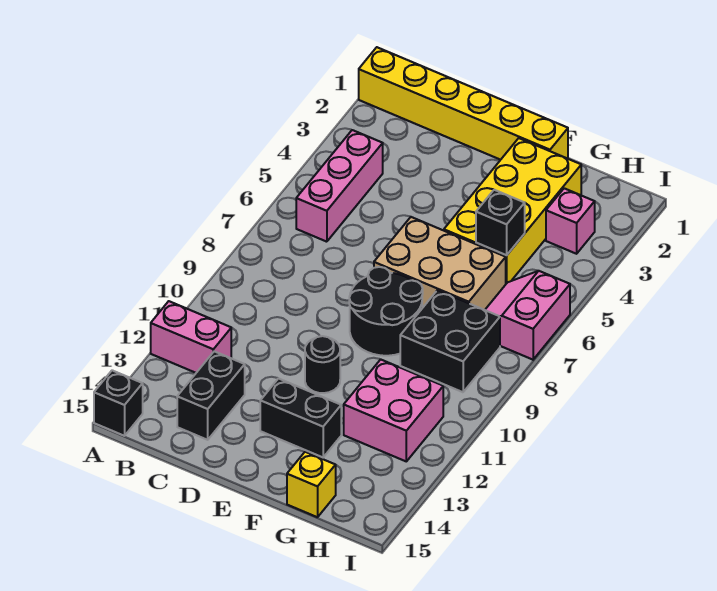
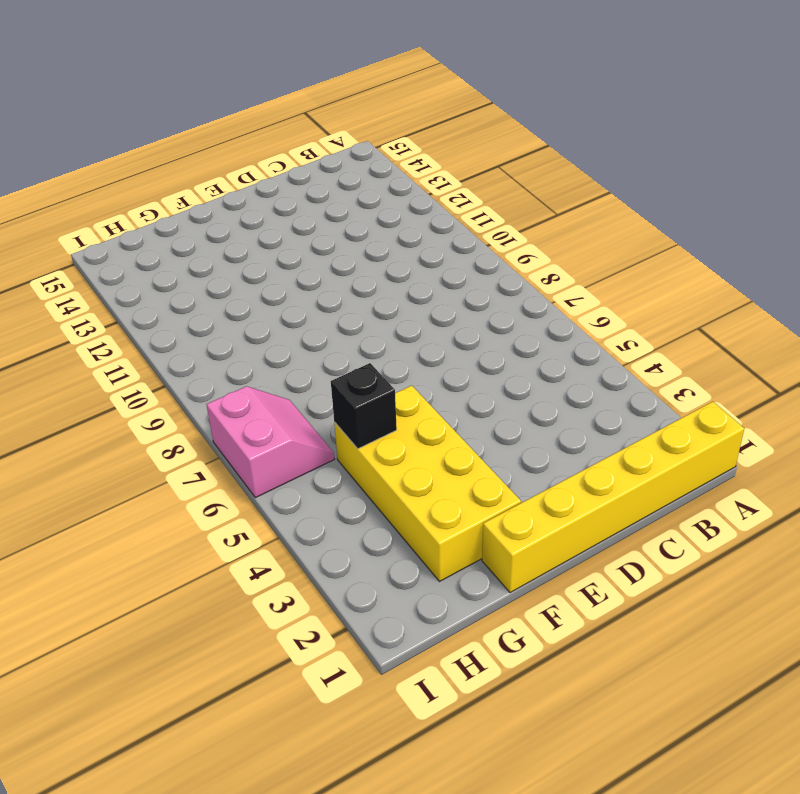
none -> pink brick A12:B12 level 1
none -> black brick A15 level 1
none -> pink brick B4:B6 level 1

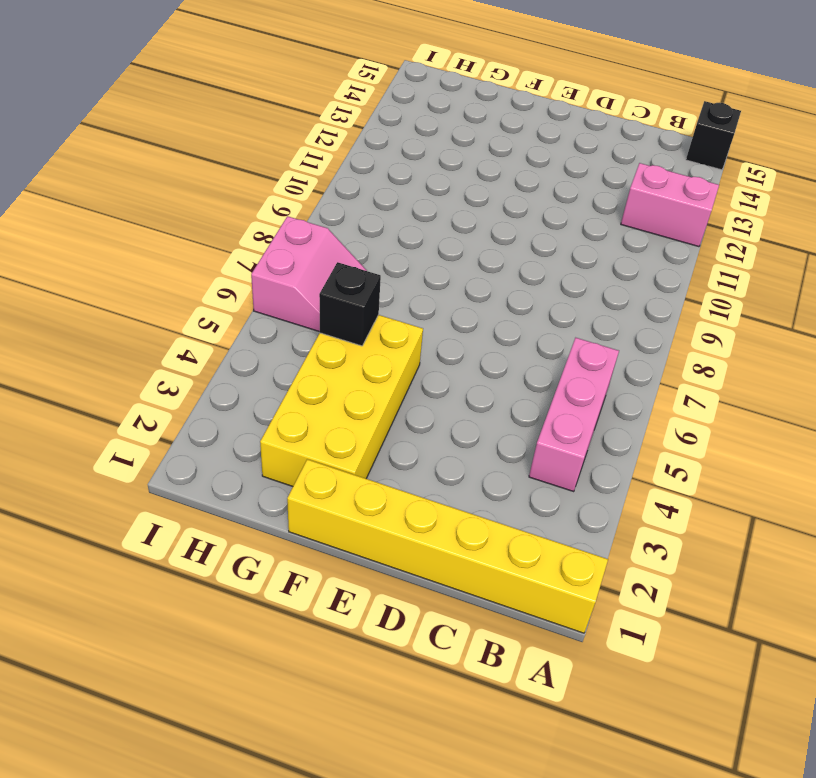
none -> black brick C13:C14 level 1
none -> tan brick E6:G7 level 1
none -> black round brick E8:F9 level 1

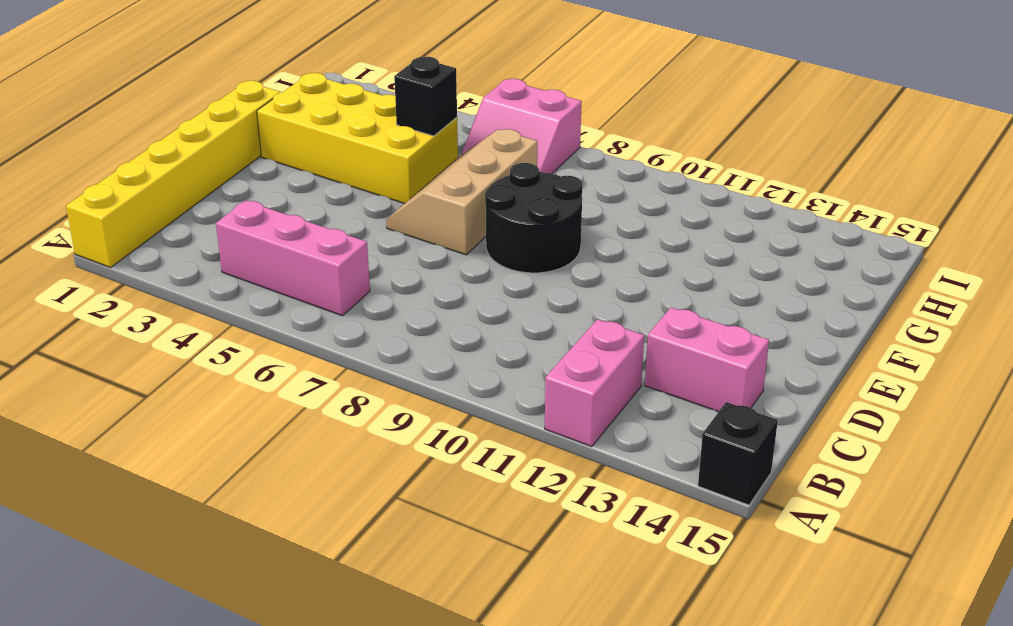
pink brick C13:C14 level 1 -> black brick C13:C14 level 1
tan slope E6:G7 level 1 top 7 -> tan brick E6:G7 level 1
none -> black round brick E11 level 1
none -> black brick E13:F13 level 1
none -> black brick G8:H9 level 1

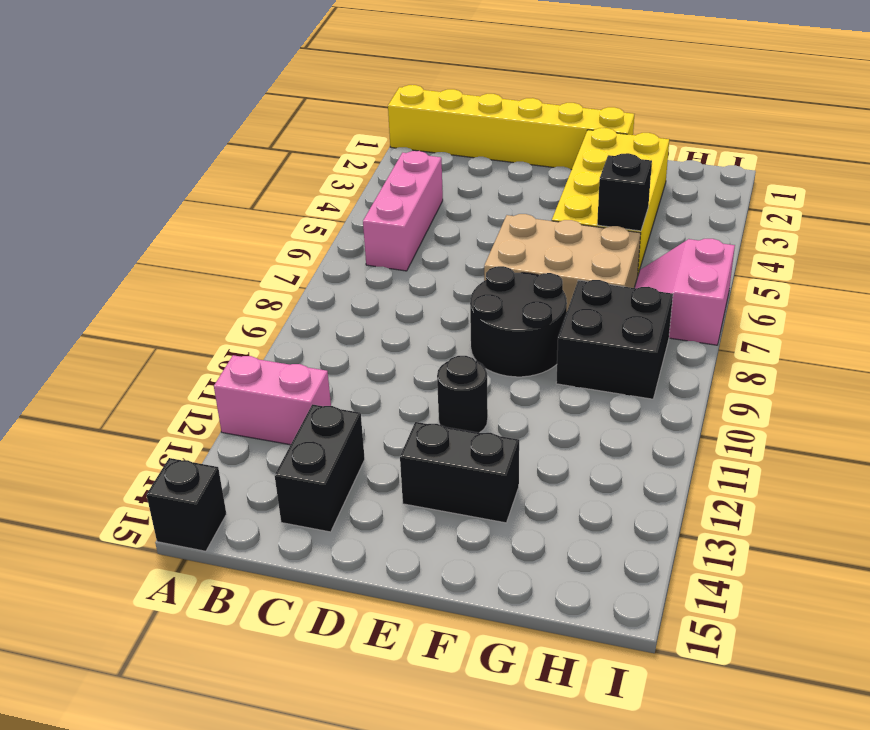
none -> pink brick G11:H12 level 1
none -> yellow brick G15 level 1
none -> pink brick H3 level 1

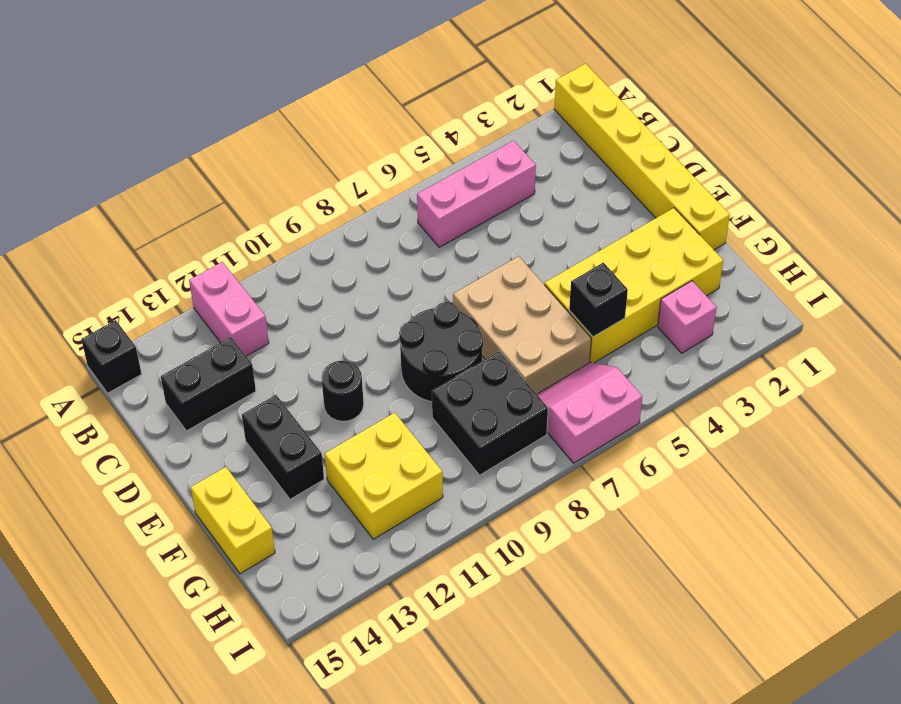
yellow brick F15:G15 level 1 -> yellow brick G15 level 1
yellow brick G11:H12 level 1 -> pink brick G11:H12 level 1

